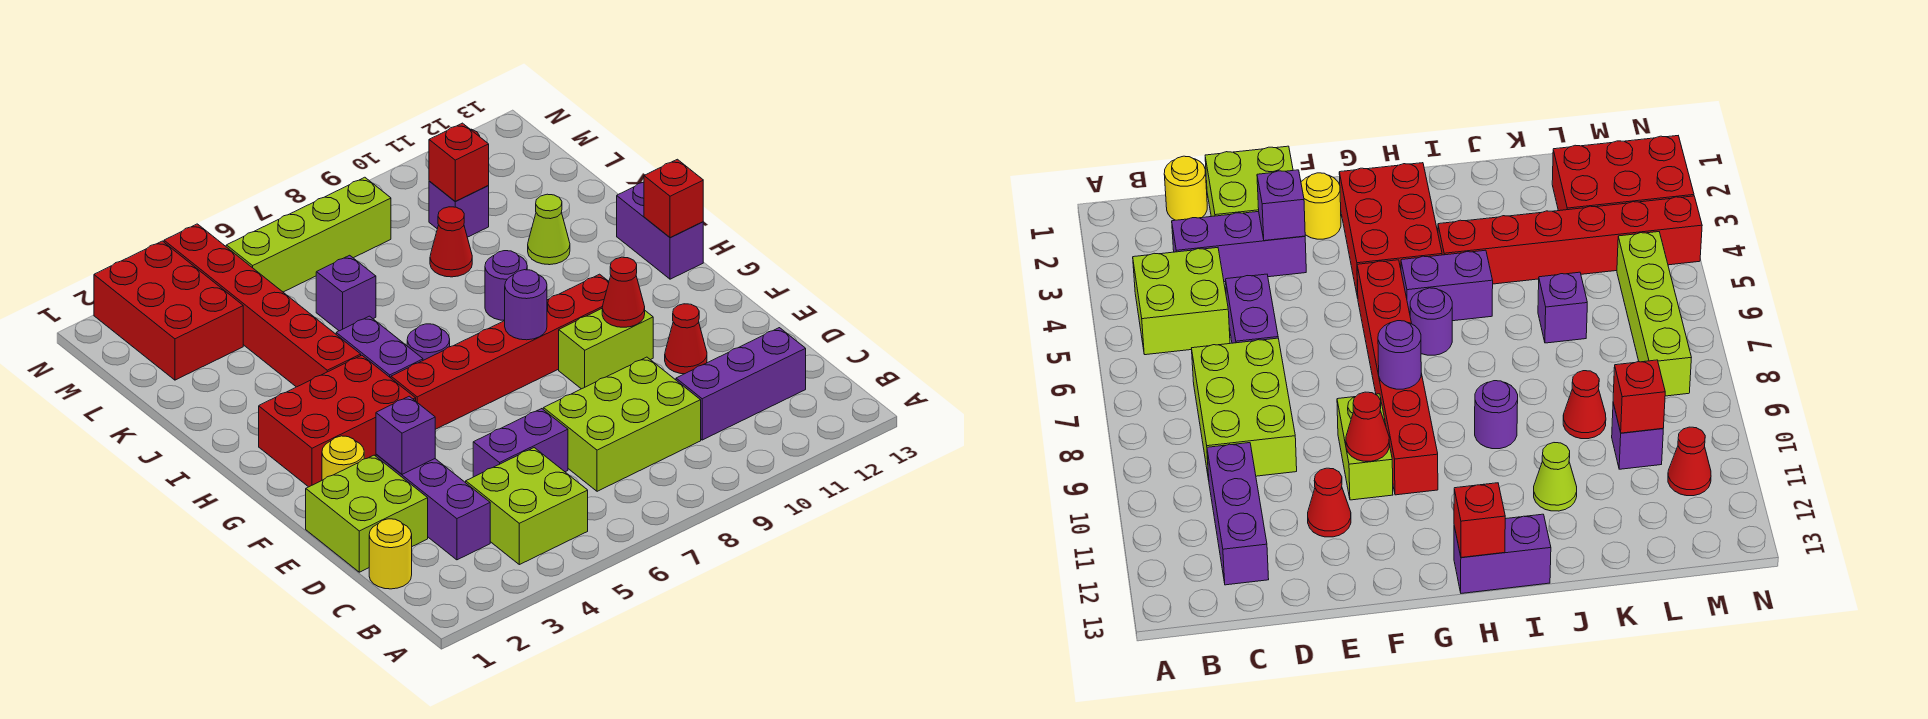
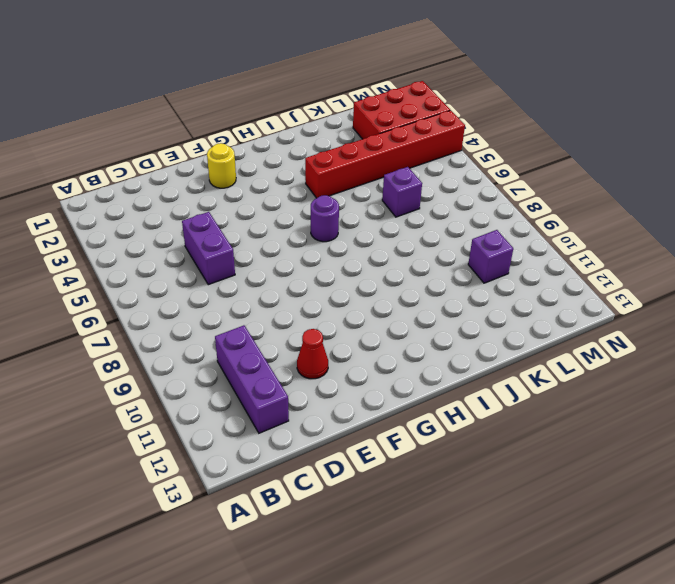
none -> lime brick B4:C5 level 1
none -> yellow round brick C1 level 1
none -> purple brick C3:E3 level 1

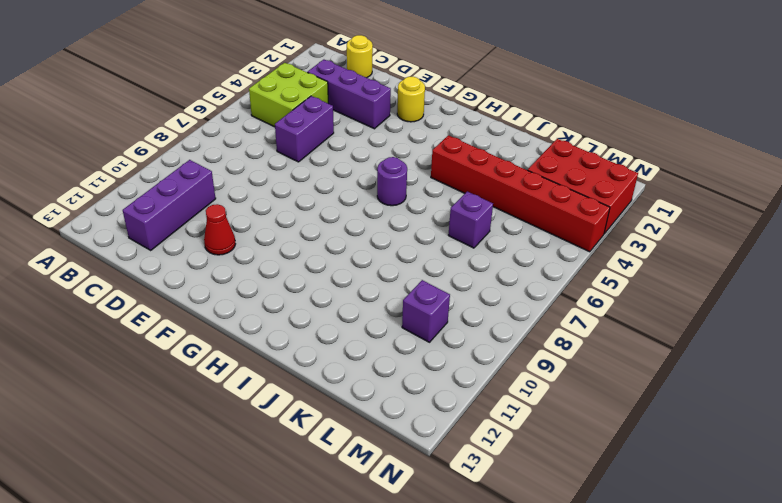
none -> lime brick C7:D9 level 1
none -> lime brick D1:E2 level 1
none -> lime brick F9:F10 level 1

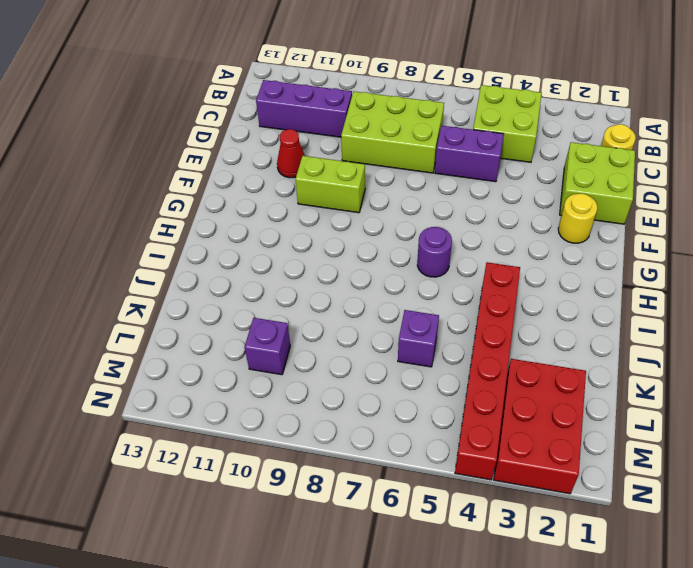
none -> purple brick C3:E3 level 1
none -> red brick G2:H4 level 1
none -> red brick G5:G10 level 1

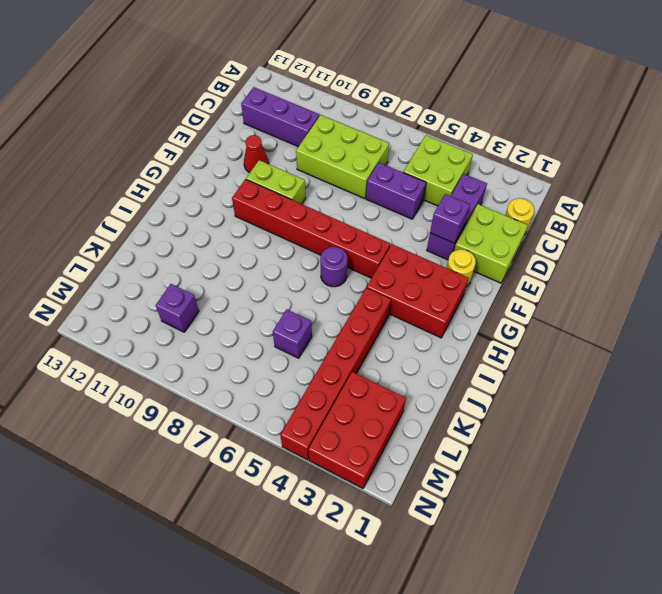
none -> purple brick H5:I5 level 1
none -> purple brick H13:I13 level 1
none -> purple round brick I9 level 1

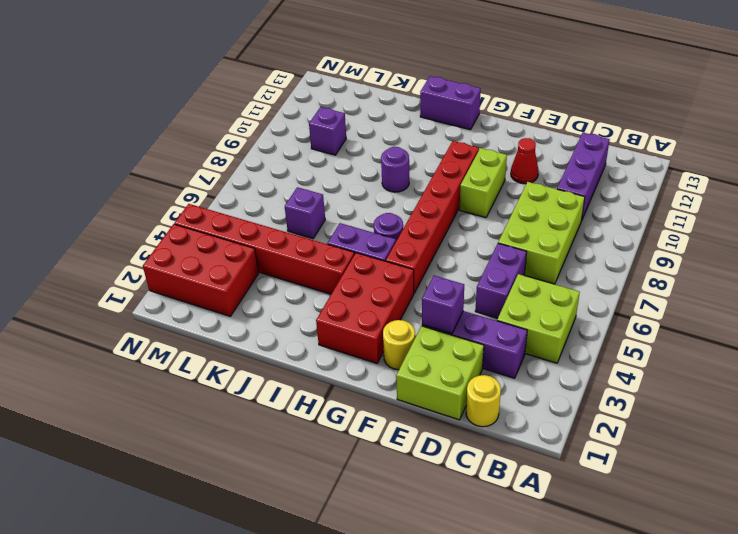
none -> lime cone J11 level 1
none -> red cone K9 level 1
none -> lime brick M5:M8 level 1

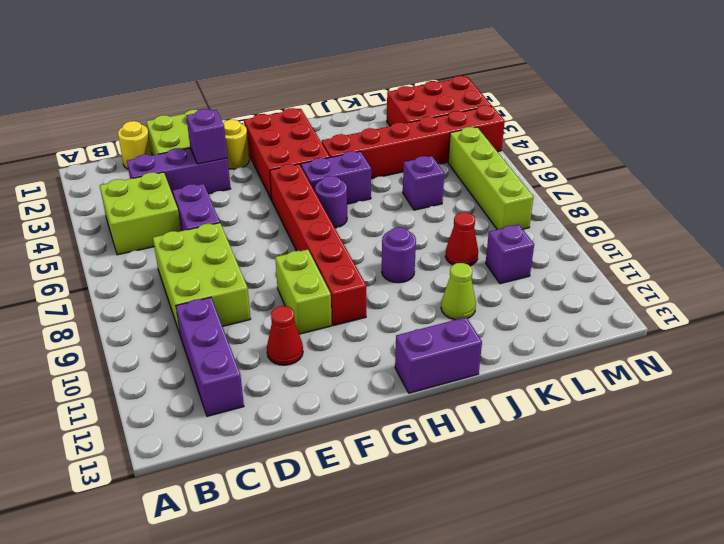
none -> red cone M11 level 1
none -> red cone F10 level 2
none -> purple round brick G8 level 2

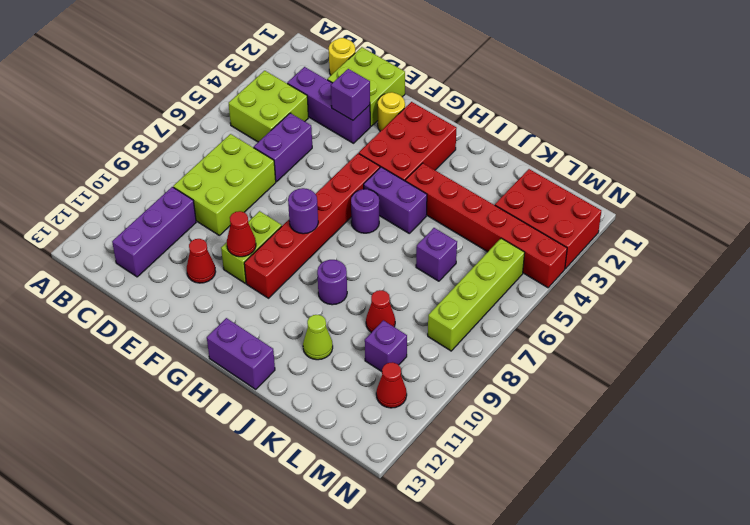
none -> red brick H13 level 2
none -> red brick L10 level 2

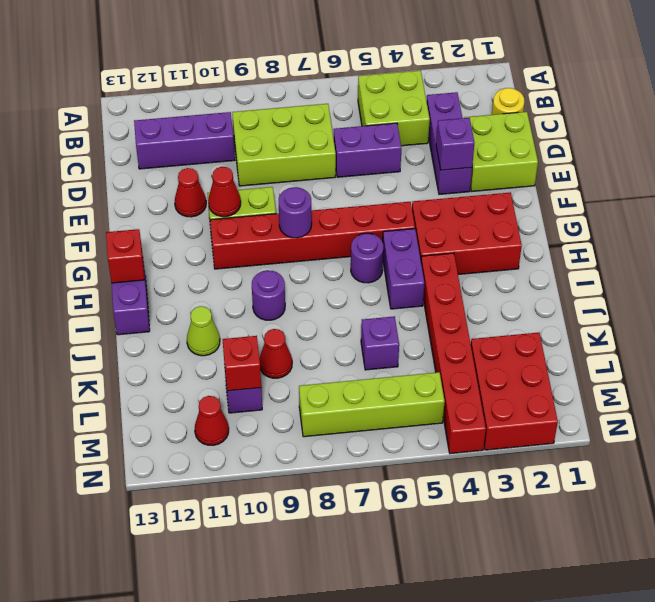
none -> yellow round brick F2 level 1

